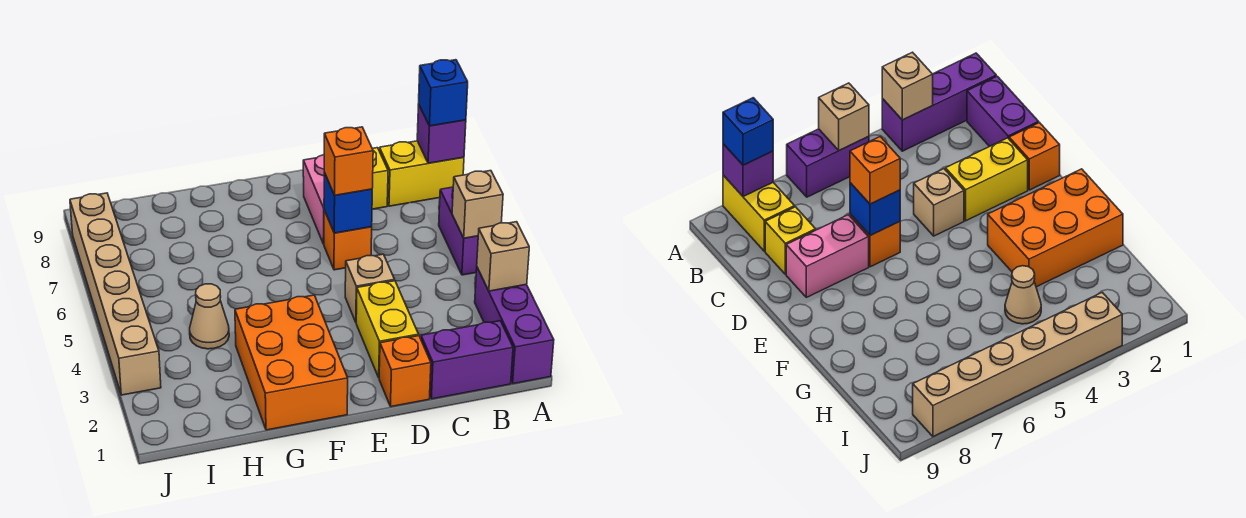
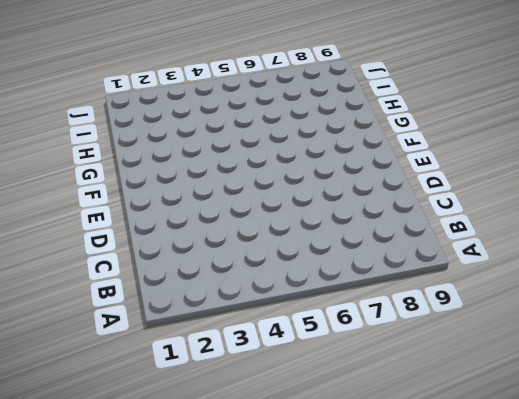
none -> purple brick A1:A3 level 1
none -> purple brick A5:A6 level 1
none -> yellow brick A8:B8 level 1

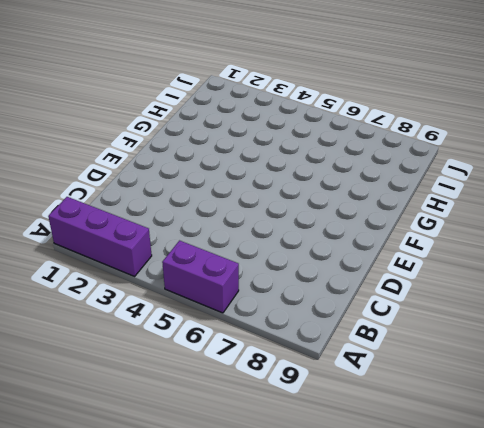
none -> yellow brick A8:B8 level 1
none -> purple brick B1:C1 level 1
none -> yellow brick C8 level 1

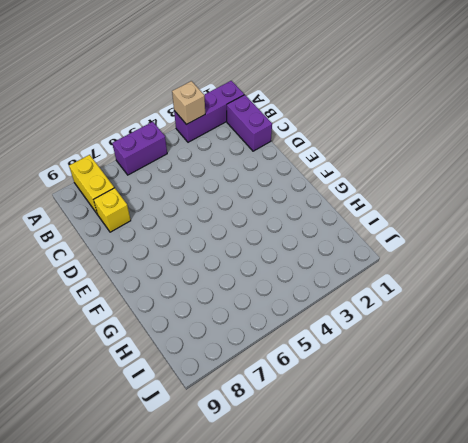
none -> orange brick D1 level 1
none -> yellow brick D2:D3 level 1
none -> tan brick D4 level 1

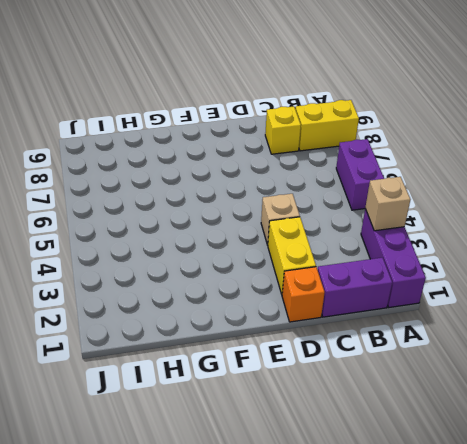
none -> orange brick D6 level 1
none -> pink brick D7:D8 level 1
none -> orange brick F1:G3 level 1

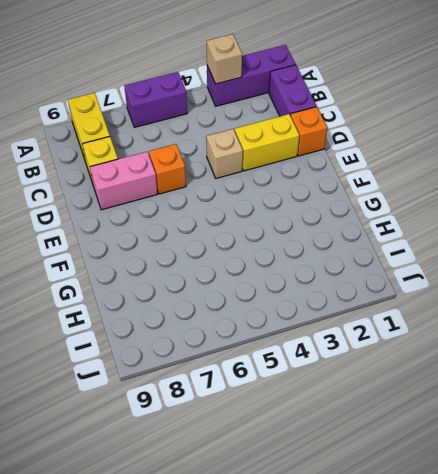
none -> orange brick F1:G3 level 1
none -> tan cone H4 level 1
none -> tan brick J3:J8 level 1

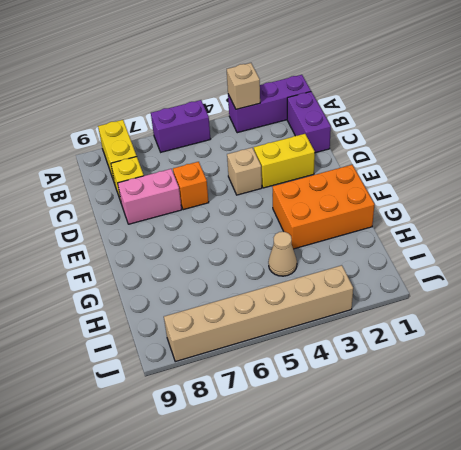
none -> orange brick D1 level 1
none -> tan brick A5 level 2
none -> purple brick A8 level 2

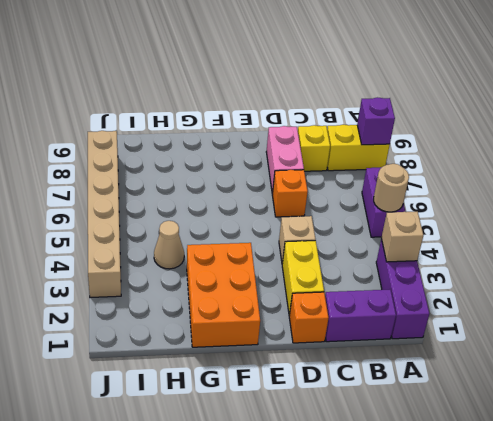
tan round brick A5 level 2 -> tan brick A5 level 2
none -> blue brick D6 level 2
none -> blue brick A8 level 3
none -> orange brick D6 level 3

